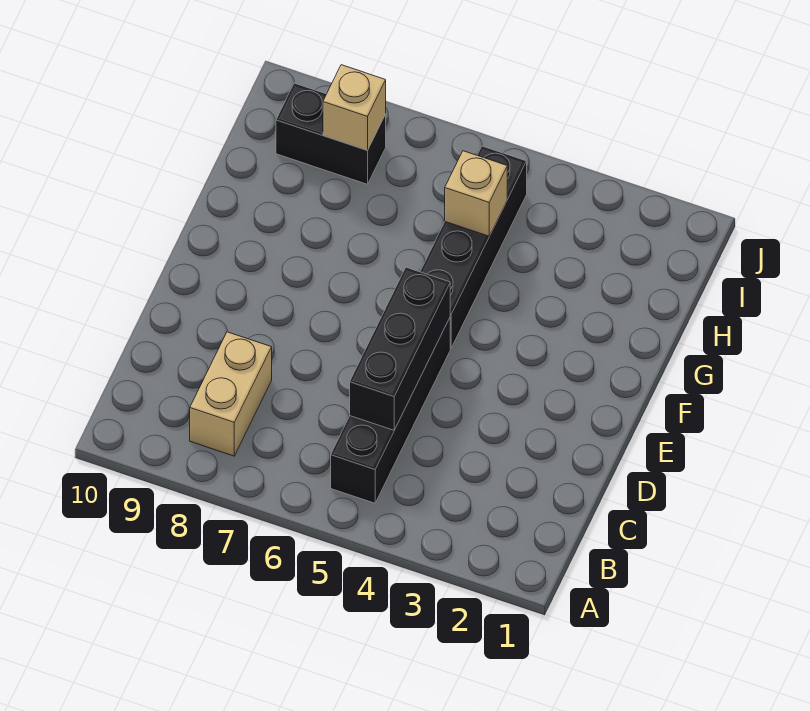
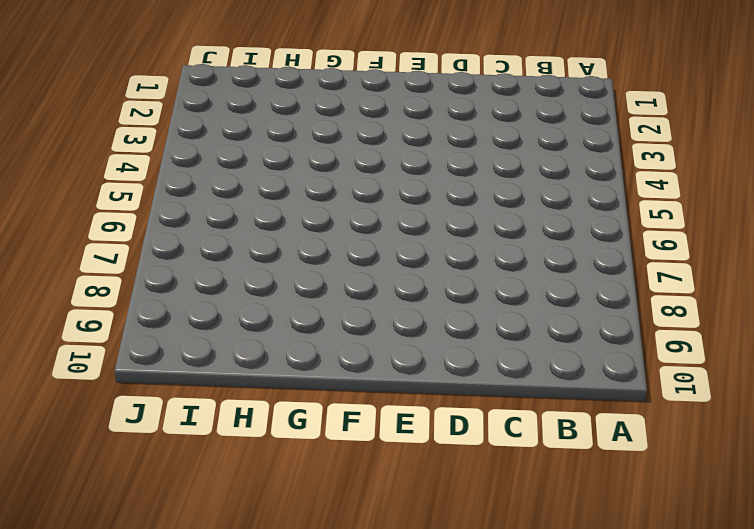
none -> black brick B5:E5 level 1
none -> tan brick B8:C8 level 1

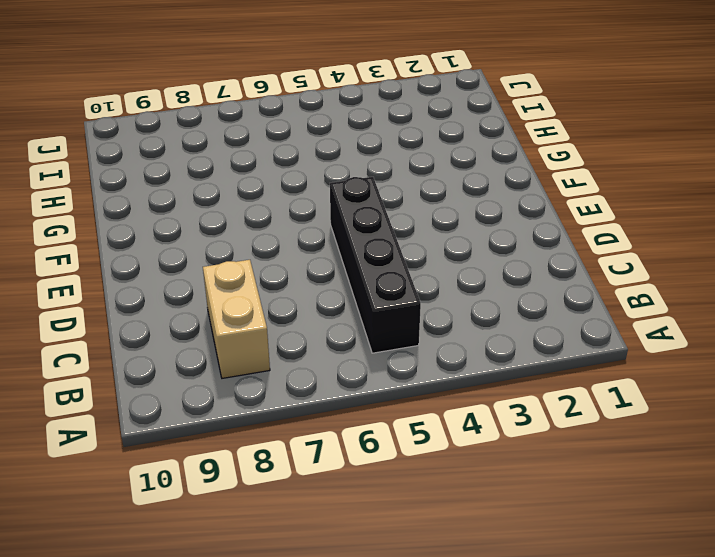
none -> black brick F5:I5 level 1
none -> black brick I8:I9 level 1

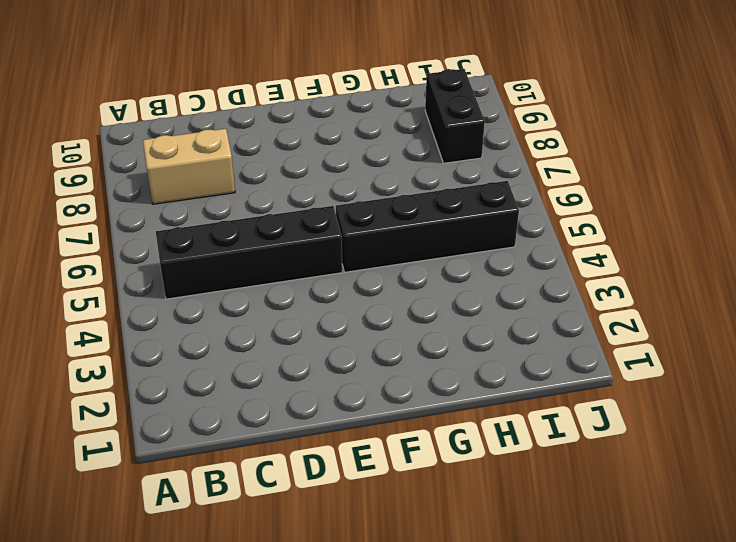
none -> black brick C5:E5 level 2
none -> tan brick H5 level 2

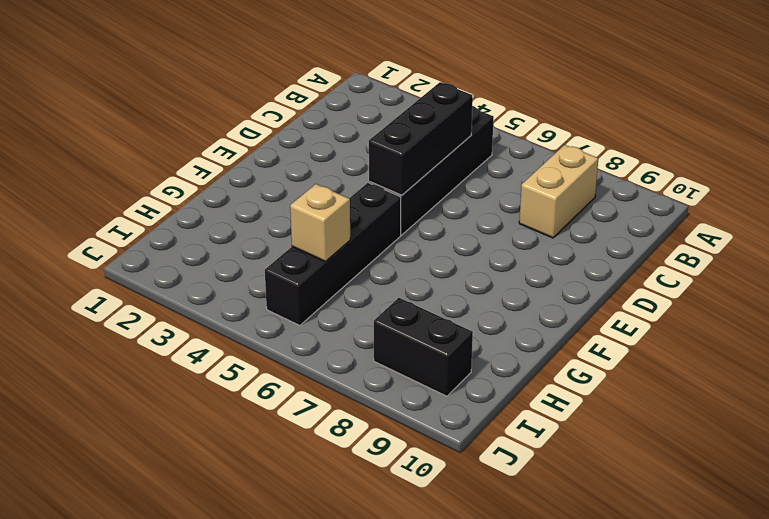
none -> tan brick I8 level 2

